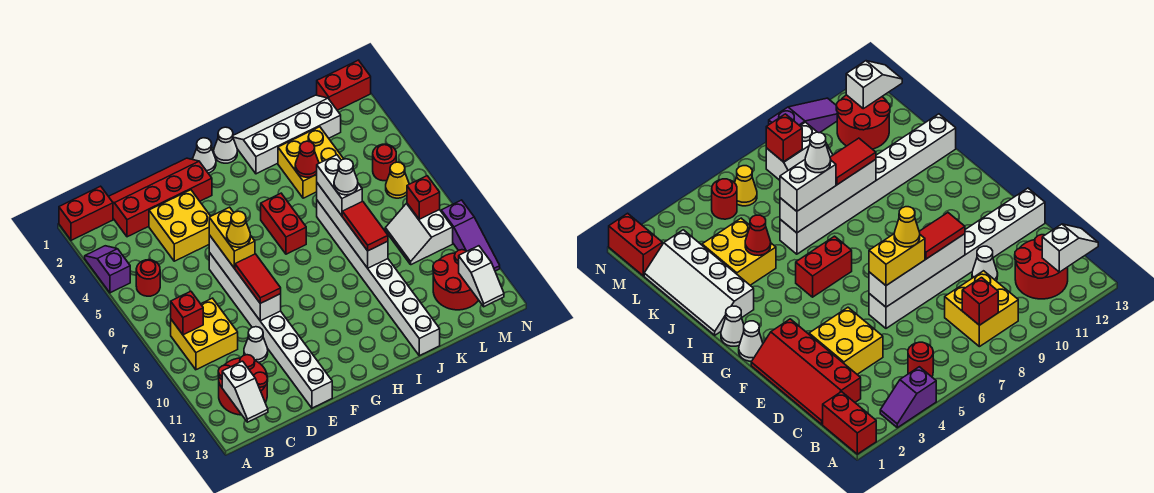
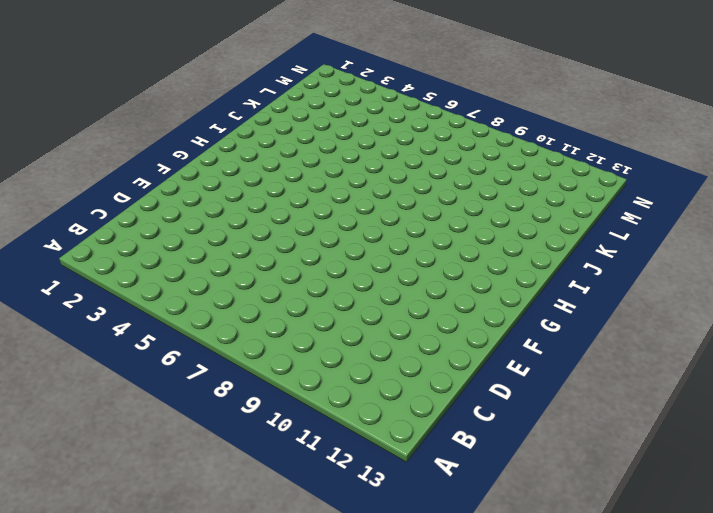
none -> red brick A1:B1 level 1
none -> purple slope A3:A4 level 1 top 4
none -> red round brick B5 level 1
none -> yellow brick B8:C9 level 1

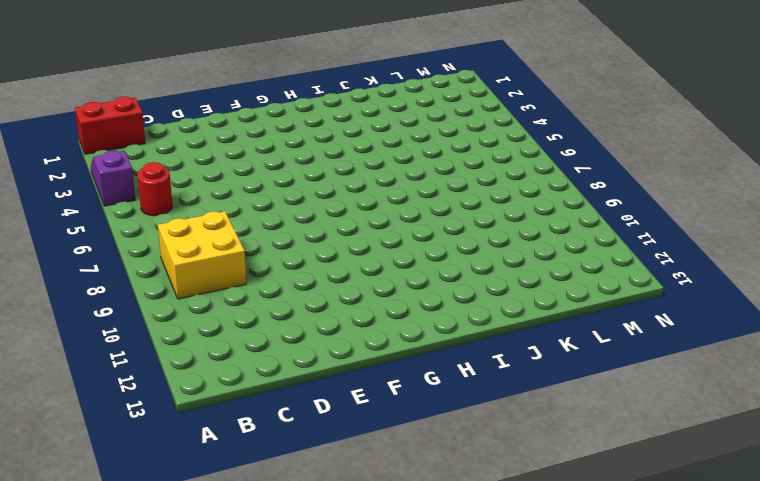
none -> red round brick B11:C12 level 1
none -> red slope C1:F2 level 1 top 2
none -> yellow brick D3:E4 level 1
none -> white cone D10 level 1

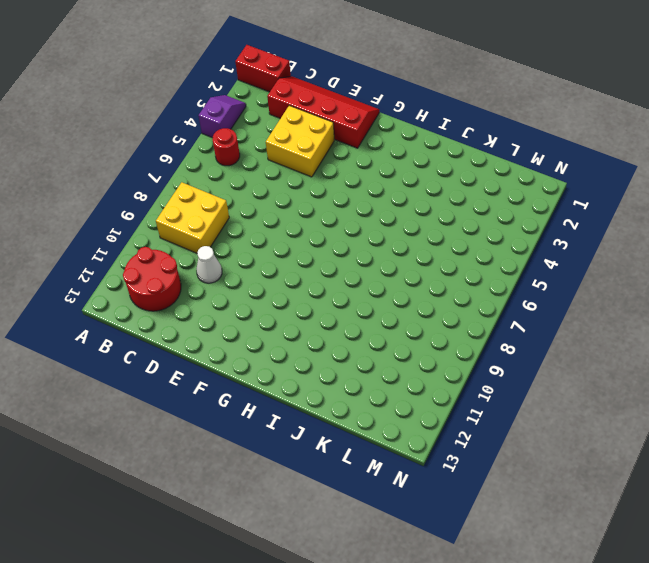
none -> white brick E6:E13 level 1
none -> white cone G1 level 1
none -> white cone H1 level 1
none -> red brick H5:H6 level 1

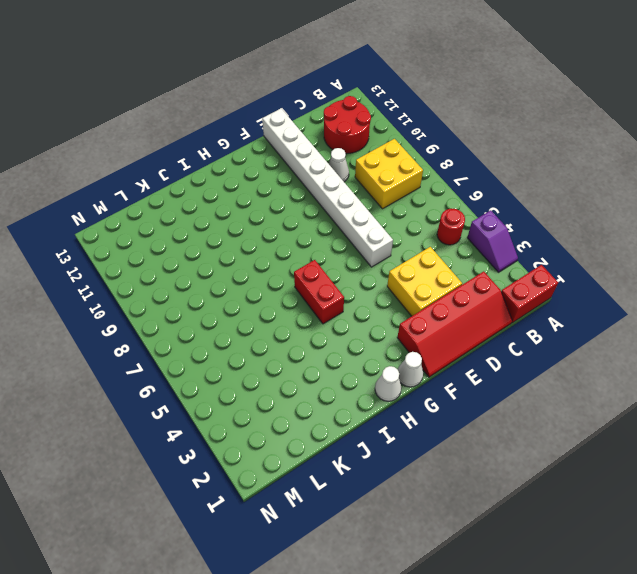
none -> white slope I1:L2 level 1 top 2
none -> yellow brick J3:K4 level 1
none -> white brick J6:J13 level 1
none -> white slope L8:M9 level 1 top M

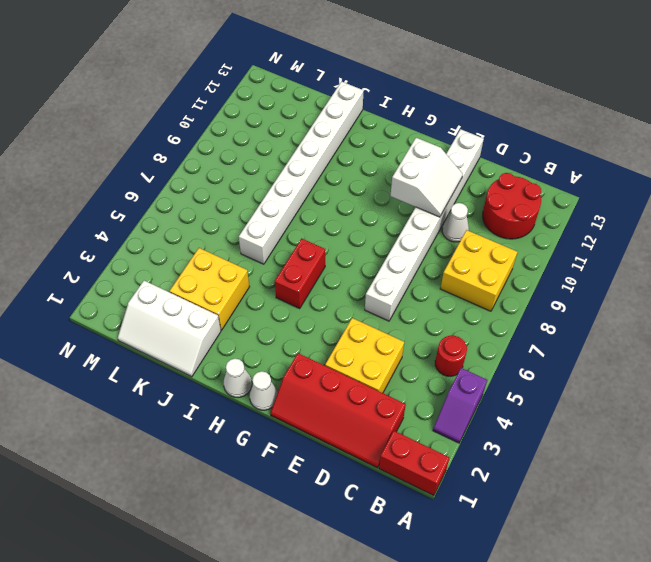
white slope E10:F11 level 2 top F -> white slope L8:M9 level 1 top M
white slope J1:L2 level 1 top 2 -> white slope I1:L2 level 1 top 2
none -> red round brick L11:M12 level 1
none -> red brick M1:N1 level 1
none -> red round brick M5 level 1
none -> yellow cone M6 level 1

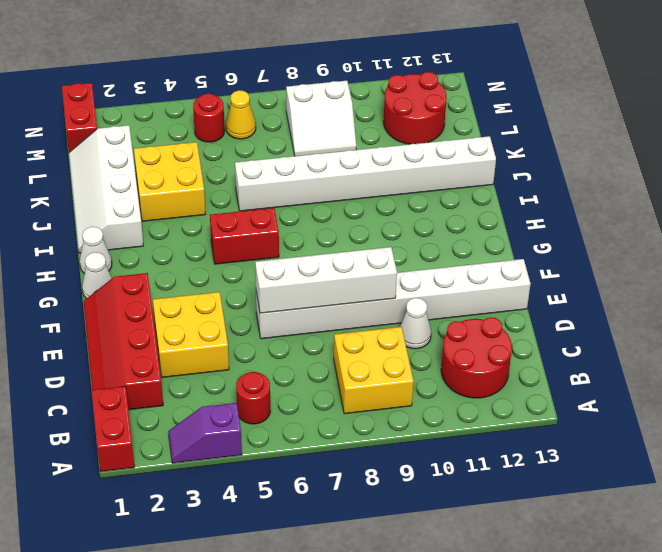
none -> purple slope N9:N11 level 1 top 9
none -> red brick B8 level 2
none -> white slope B12:B13 level 2 top 12
none -> red cone J4 level 2

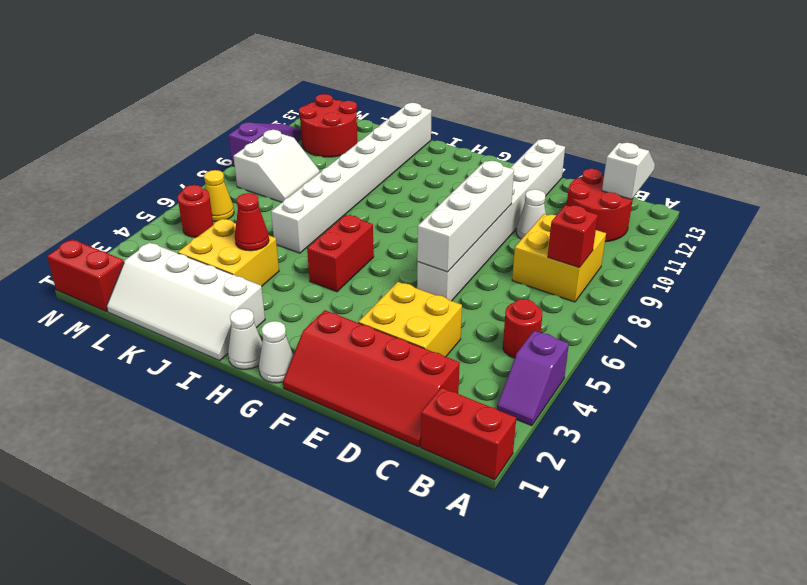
none -> white brick J6:J9 level 2
none -> red brick M8 level 2
none -> white slope M12:M13 level 2 top 12
none -> yellow brick E6:E7 level 3

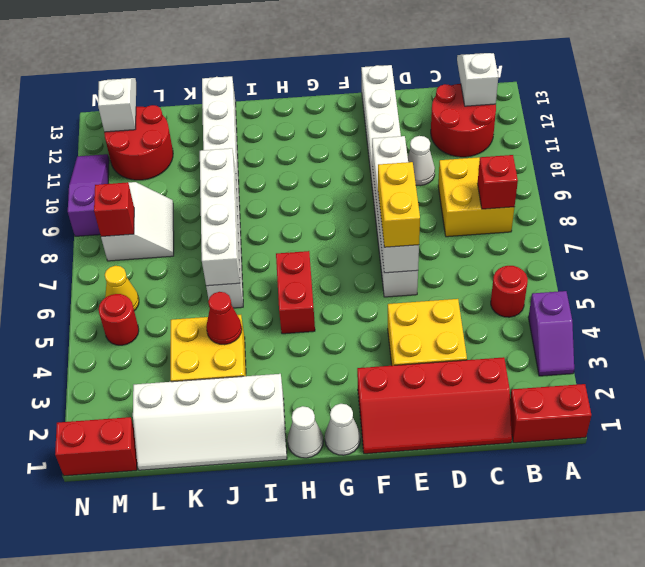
none -> red tile E8:E9 level 3
none -> white brick J6:J7 level 3
none -> red tile J8:J9 level 3
none -> yellow cone E7 level 4

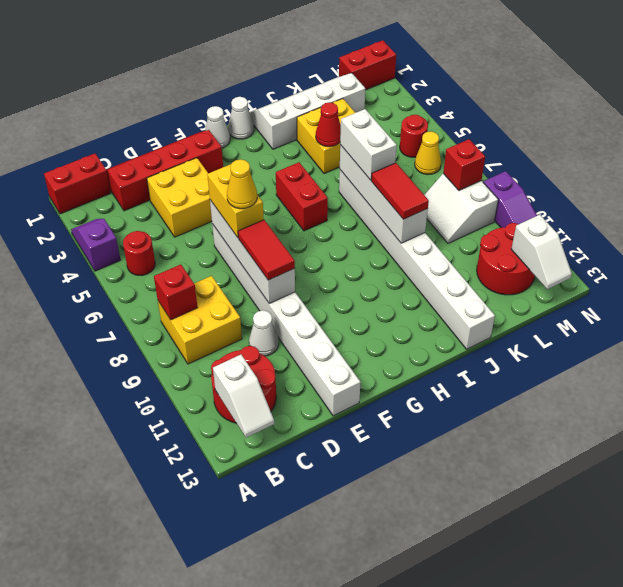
none -> white cone J7 level 4

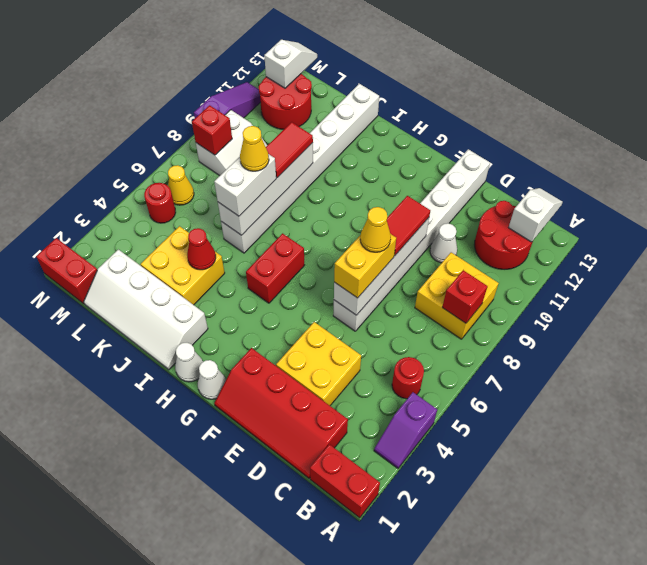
yellow cone J7 level 4 -> white cone J7 level 4

